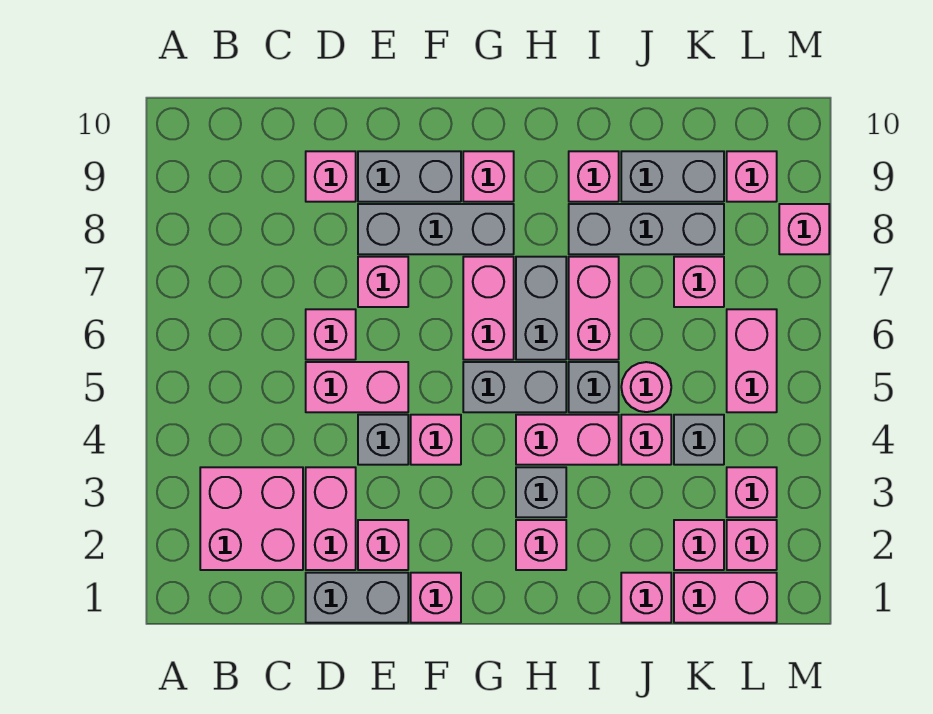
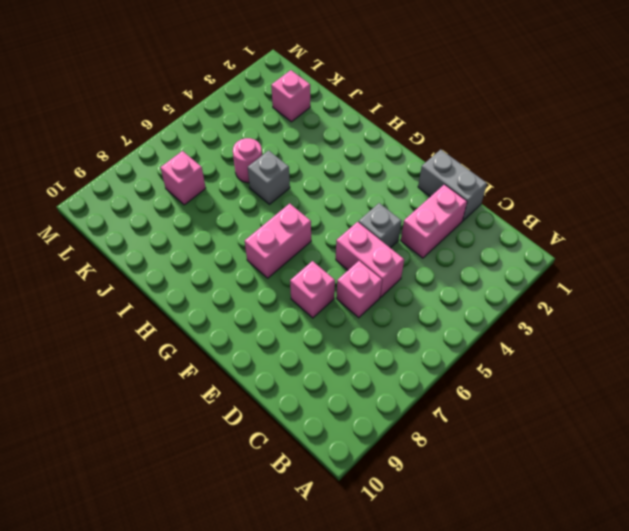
none -> pink brick B2:C3 level 1
none -> pink brick D9 level 1
none -> pink brick E2 level 1
none -> grey brick E8:G8 level 1

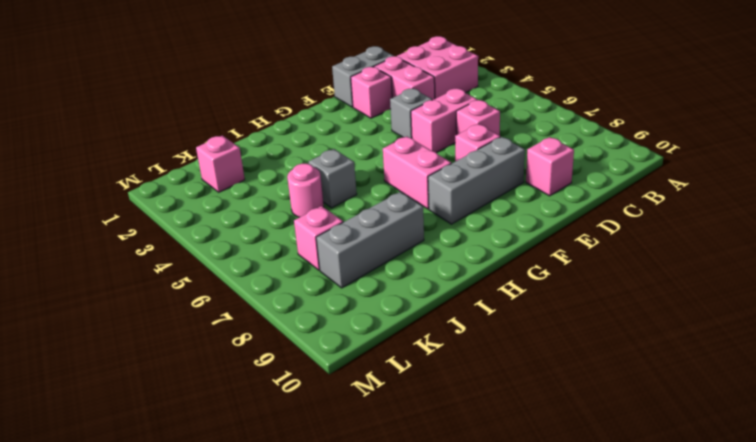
none -> grey brick E9:F9 level 1
none -> pink brick F1 level 1
none -> pink brick F4 level 1
none -> grey brick G5:H5 level 1

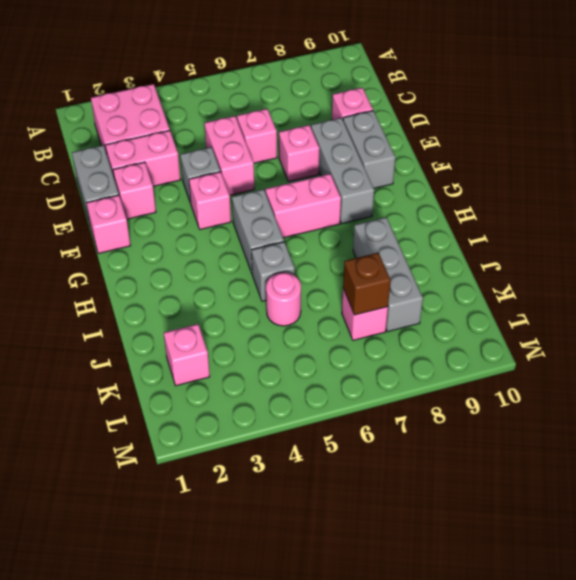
brown brick K7 level 2 -> none
none -> pink brick G9 level 1
none -> pink brick H2 level 1
none -> grey brick H3 level 1
none -> pink brick H4:I4 level 1

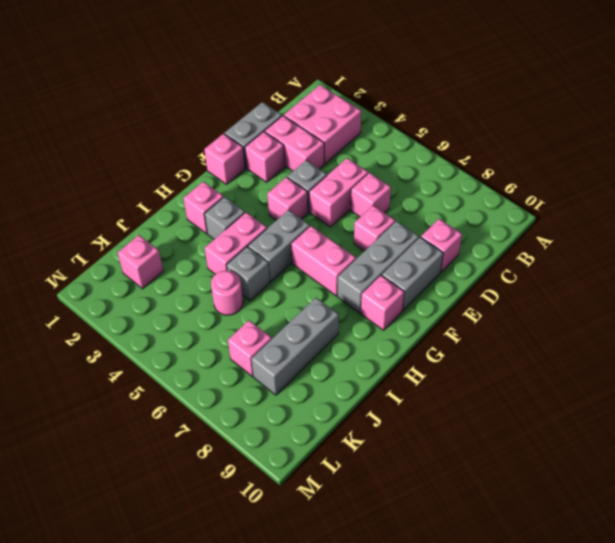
none -> grey brick H6:H7 level 1
none -> pink brick I6:I7 level 1
none -> pink brick I9 level 1
none -> pink brick J1 level 1

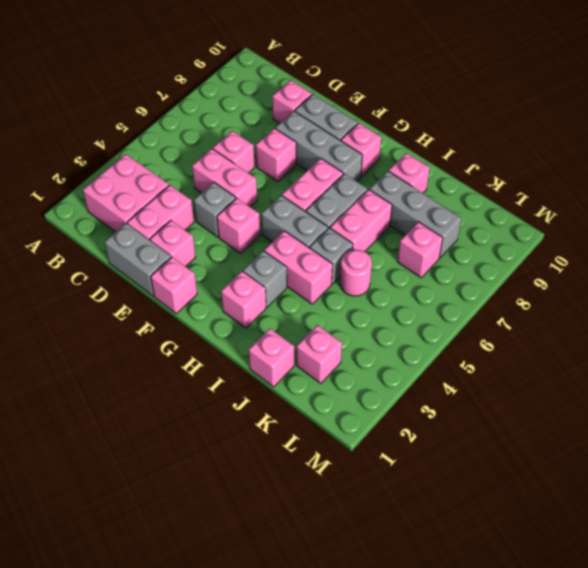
none -> pink brick J4 level 1
none -> grey brick J9:K9 level 1
none -> pink brick K1:L1 level 1
none -> grey brick K4 level 1

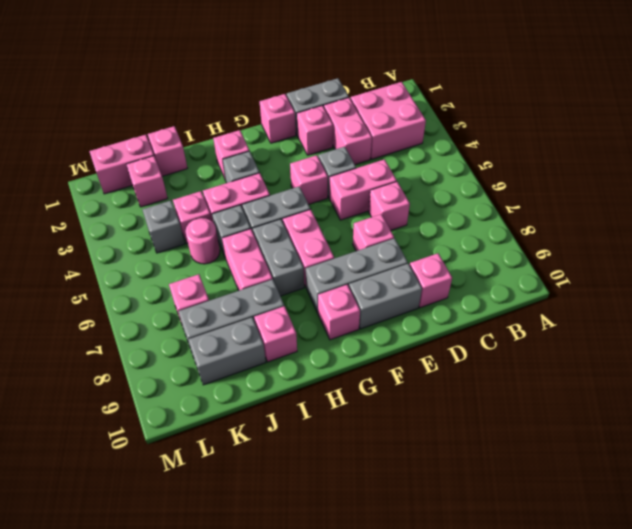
none -> pink brick L2 level 1
none -> pink brick L3 level 1
none -> pink brick L5:L6 level 1
none -> pink brick L9 level 1

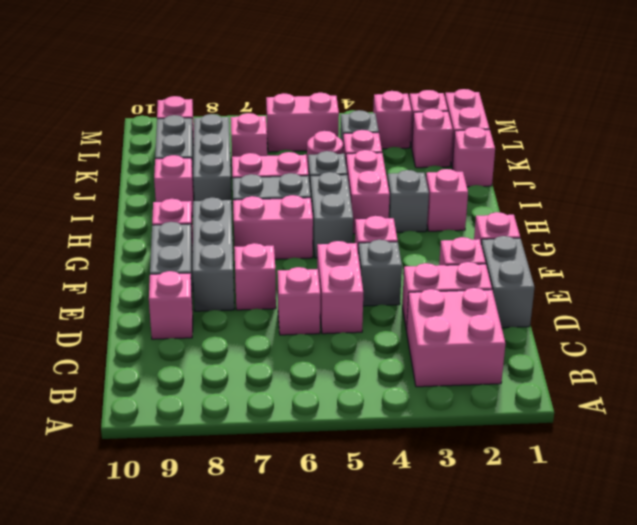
none -> pink brick M8 level 1

